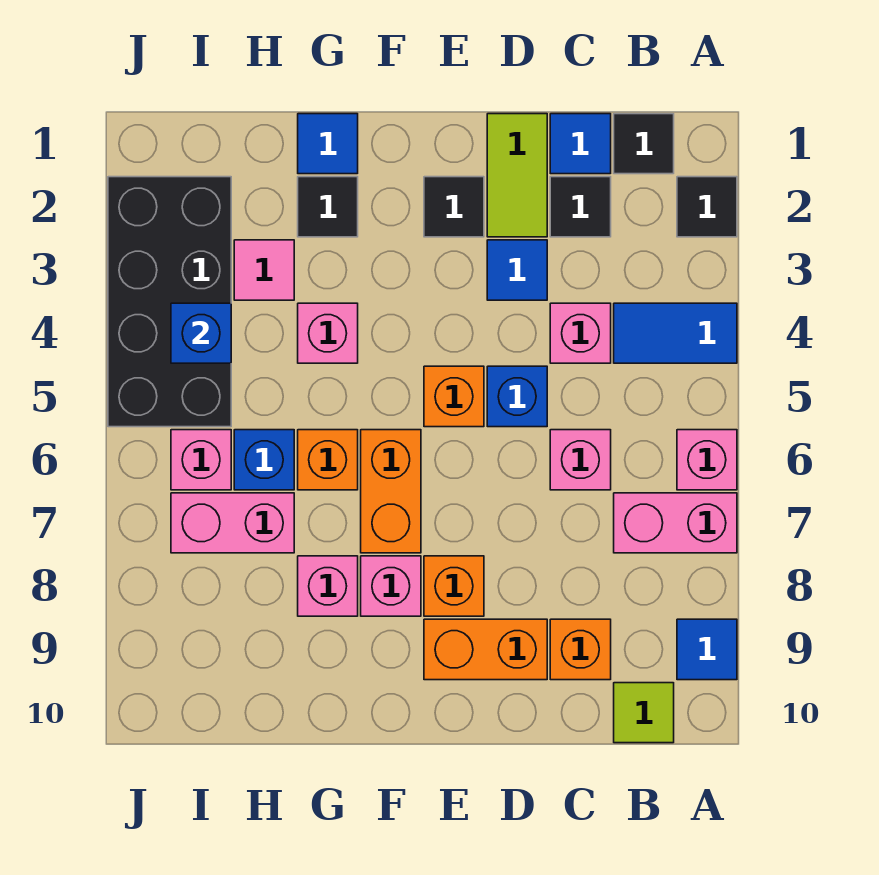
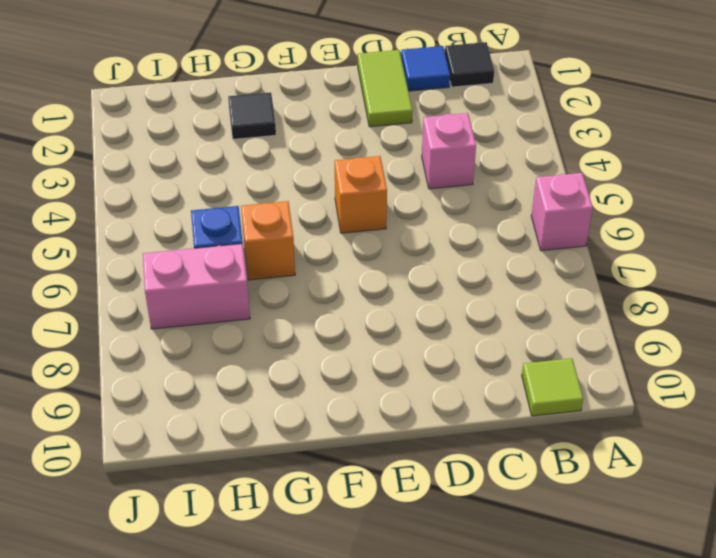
none -> black tile A2 level 1
none -> blue tile A4:B4 level 1
none -> pink brick A7:B7 level 1
none -> blue tile A9 level 1

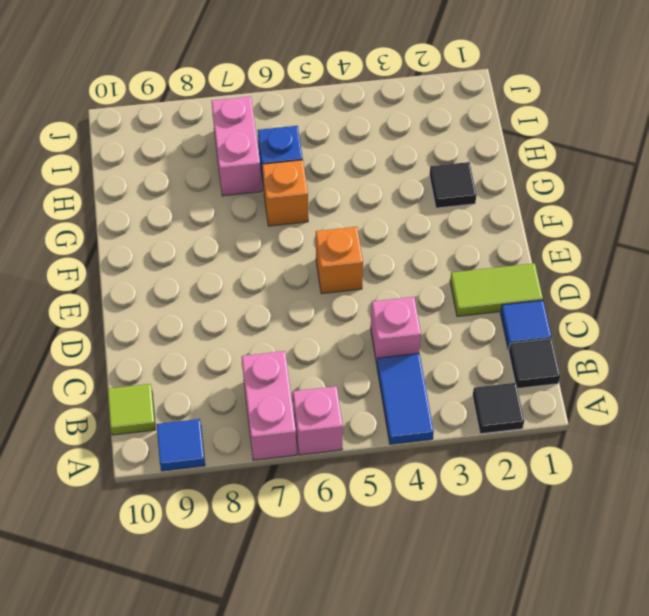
none -> black tile C2 level 1
none -> pink brick C6 level 1
none -> orange brick C9 level 1
none -> blue tile D3 level 1

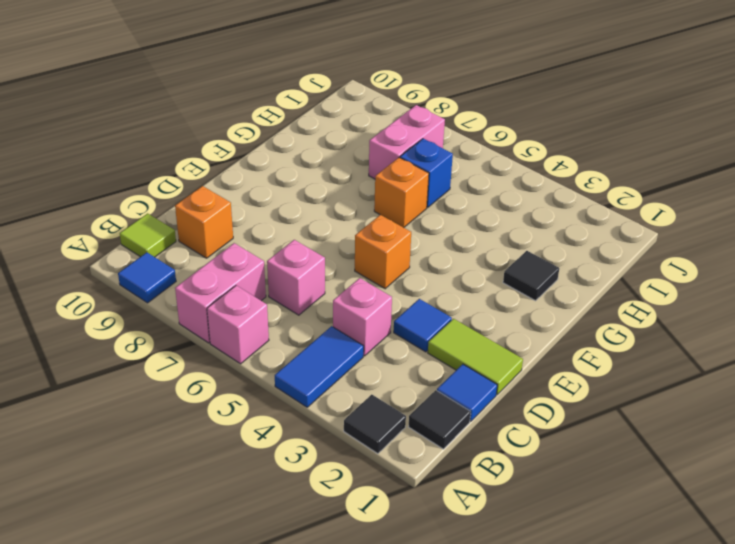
none -> black tile C2 level 1
none -> blue brick D5 level 1
none -> orange brick D9:E9 level 1
none -> black tile E2 level 1

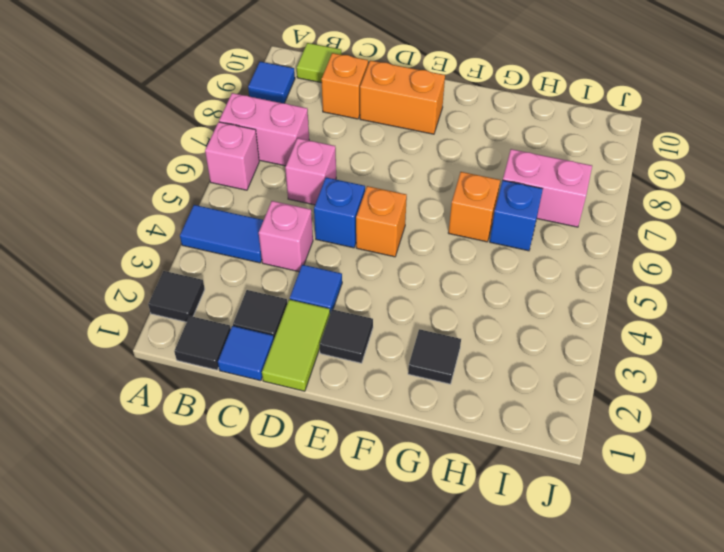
none -> orange brick E8 level 1
none -> orange brick F6:F7 level 1
none -> pink brick F8 level 1
none -> blue tile G1 level 1

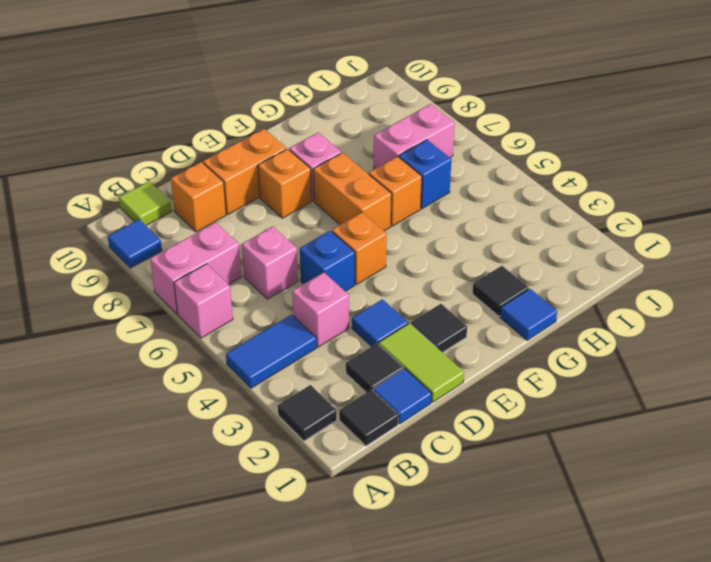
none -> pink brick G4 level 1
none -> pink brick G8 level 1
none -> pink tile H3 level 1
none -> black brick I2:J5 level 1

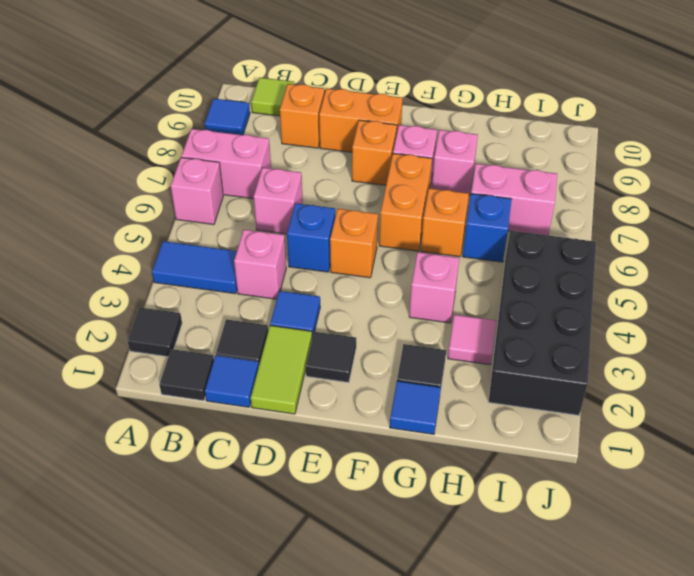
none -> pink brick I6 level 1
none -> blue brick I4 level 2

